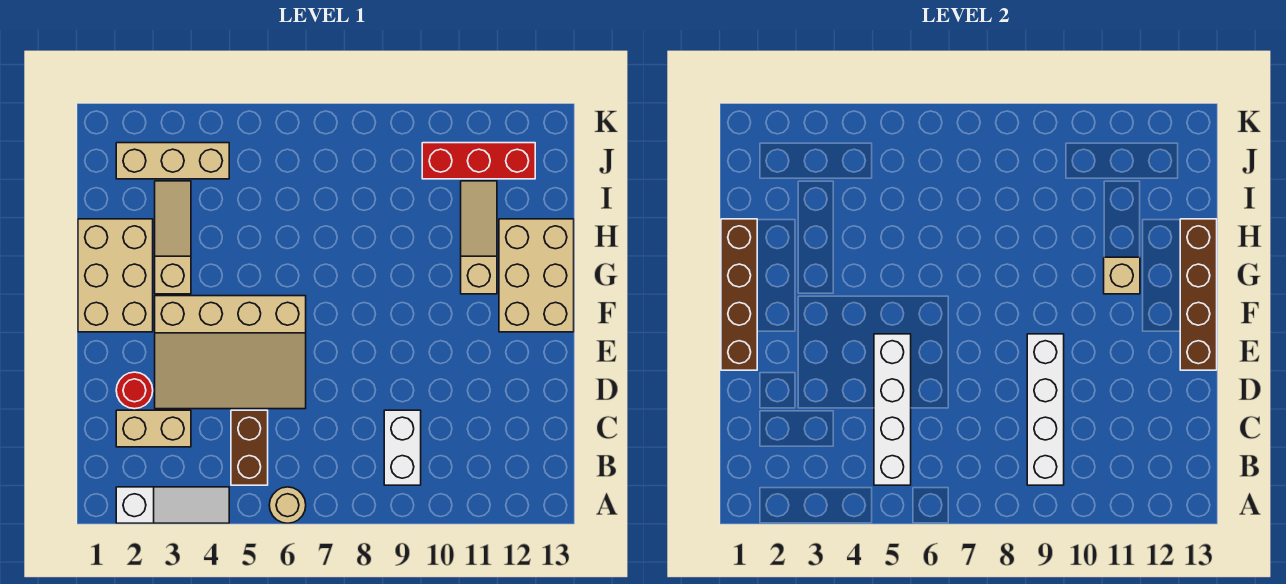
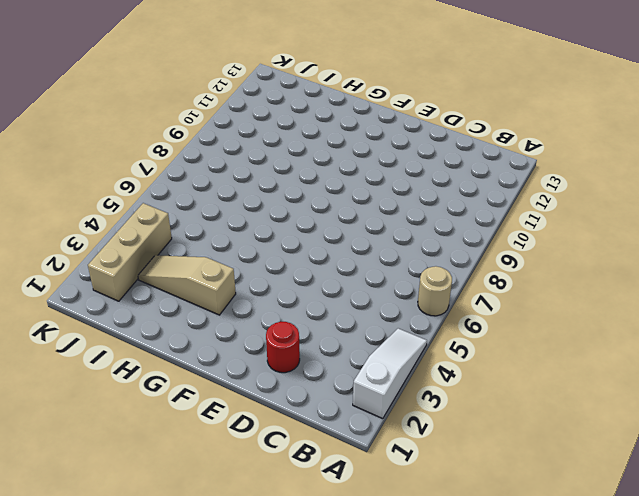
none -> brown brick B5:C5 level 1
none -> white brick B9:C9 level 1
none -> tan brick C2:C3 level 1

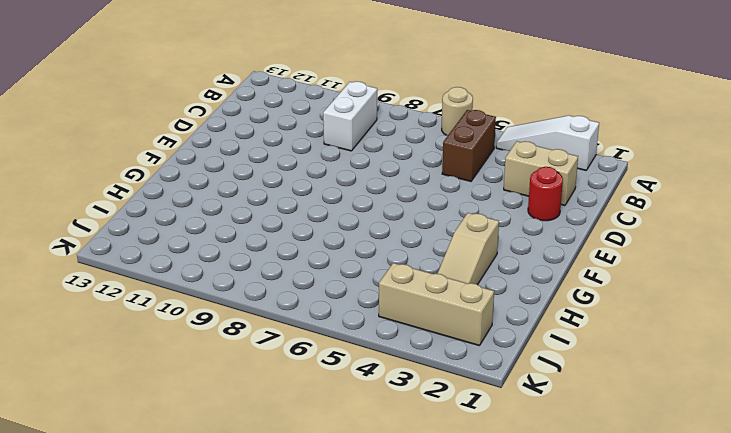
none -> tan slope D3:F6 level 1 top F
none -> tan brick F1:H2 level 1
none -> tan brick F12:H13 level 1

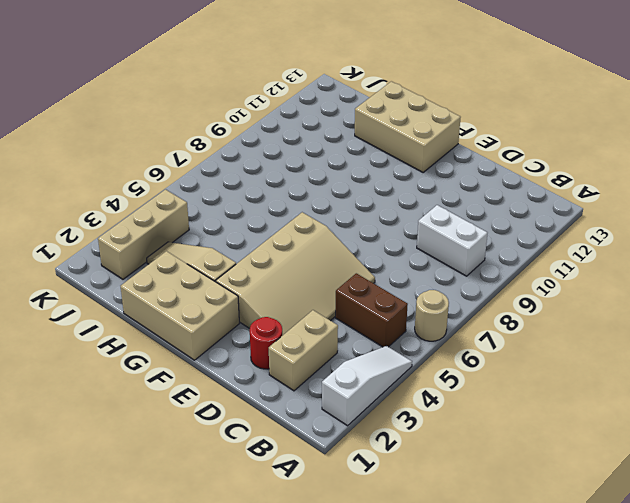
none -> tan slope G11:I11 level 1 top G
none -> red brick J10:J12 level 1
none -> white brick B5:E5 level 2

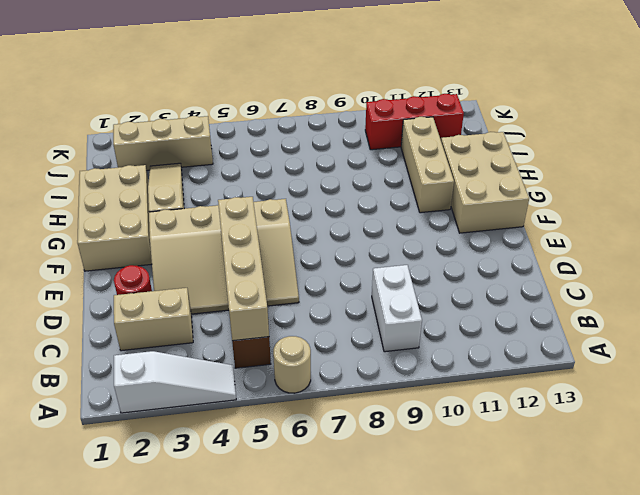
tan brick B5:E5 level 2 -> white brick B5:E5 level 2
tan brick G11:I11 level 1 -> tan slope G11:I11 level 1 top G
none -> white brick B9:E9 level 2
none -> brown brick E1:H1 level 2
none -> brown brick E13:H13 level 2

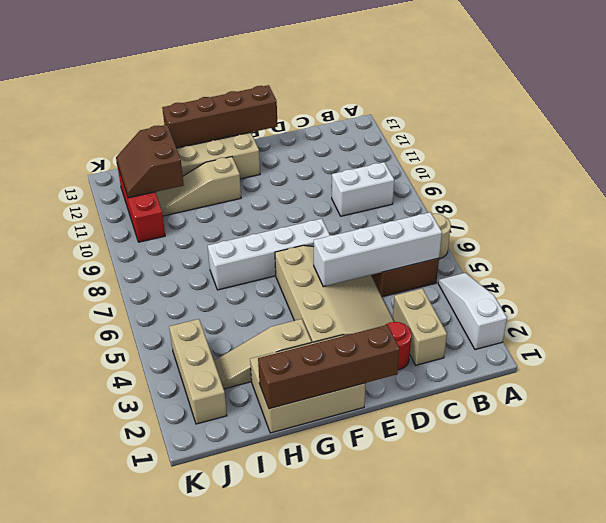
white brick E7:H7 level 1 -> white brick B9:E9 level 2
brown slope I11:J12 level 2 top I -> none
none -> tan brick G11 level 2

